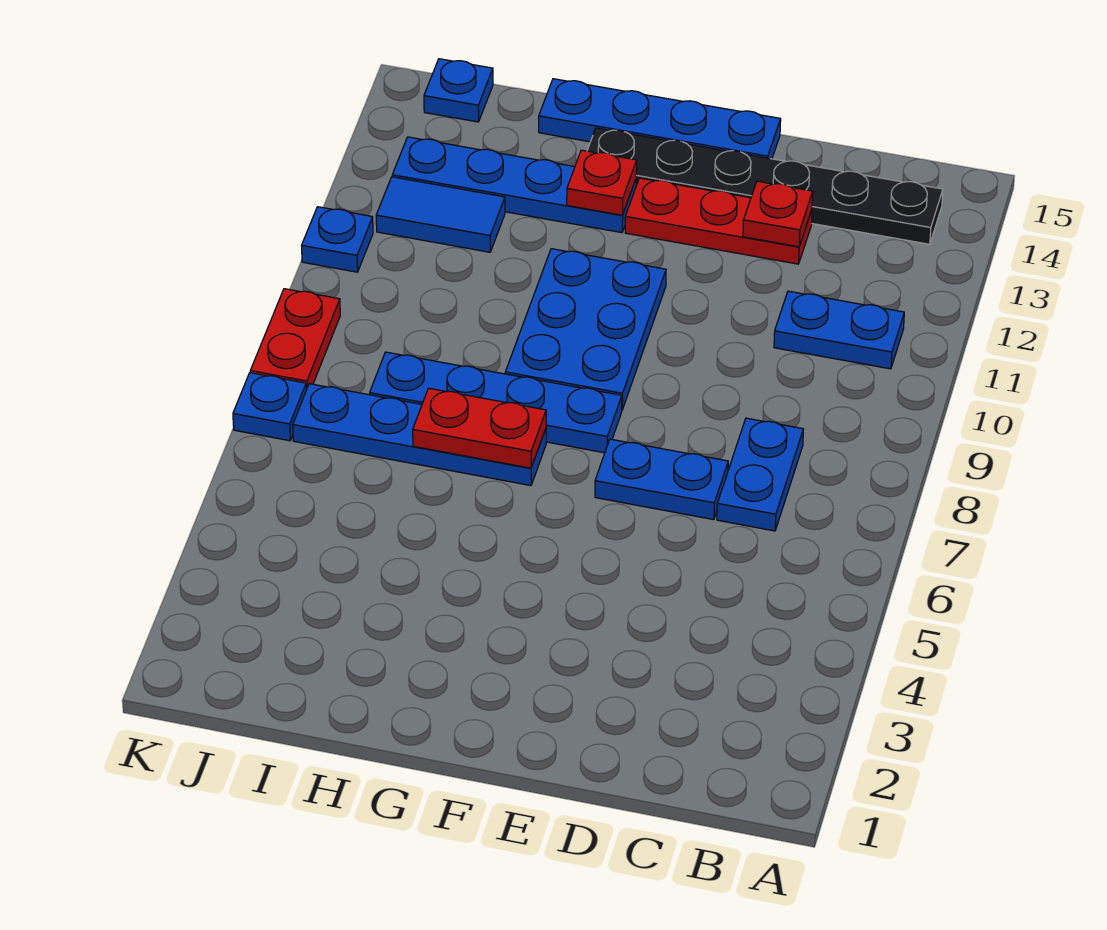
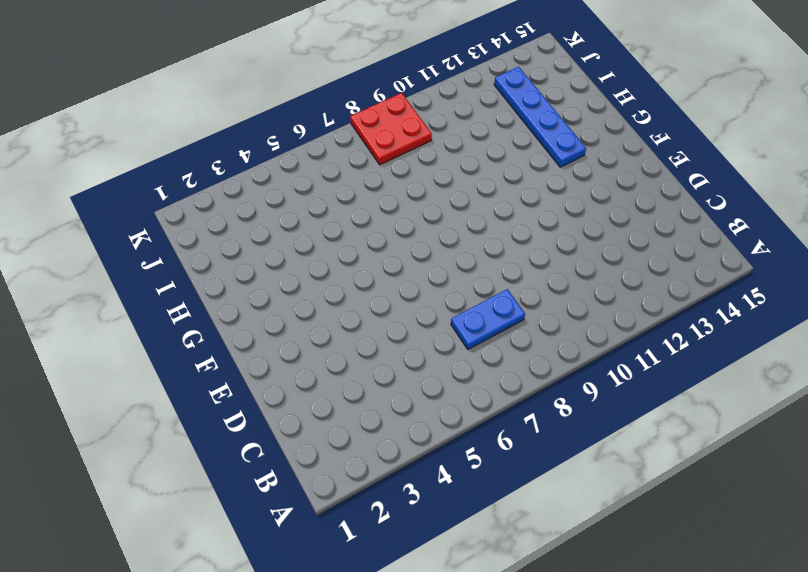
red plate J8:K9 level 1 -> red plate K8:K9 level 1
none -> blue plate B11:C11 level 1
none -> black plate B14:G14 level 1
none -> blue plate D7:E7 level 1

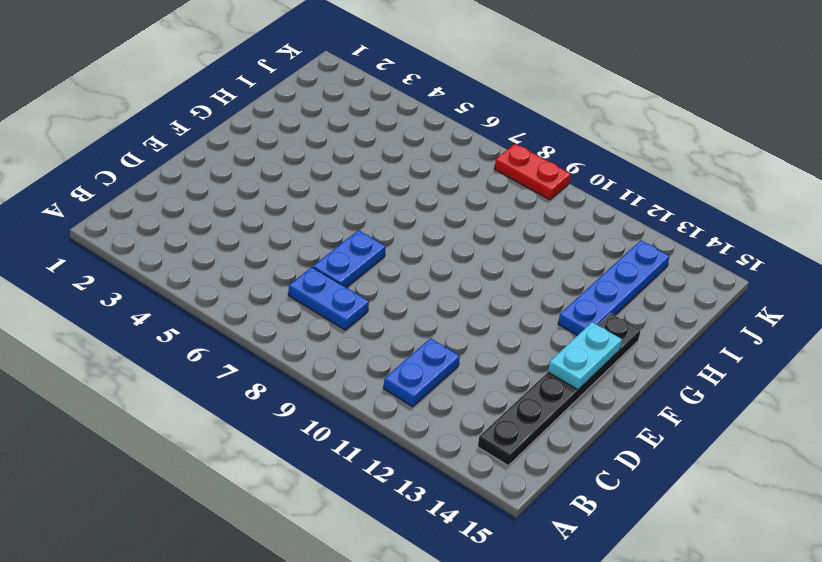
cyan plate E14:F14 level 2 -> none
none -> red plate D13:F13 level 1
none -> blue plate E15:H15 level 1
none -> blue plate F8:I8 level 1

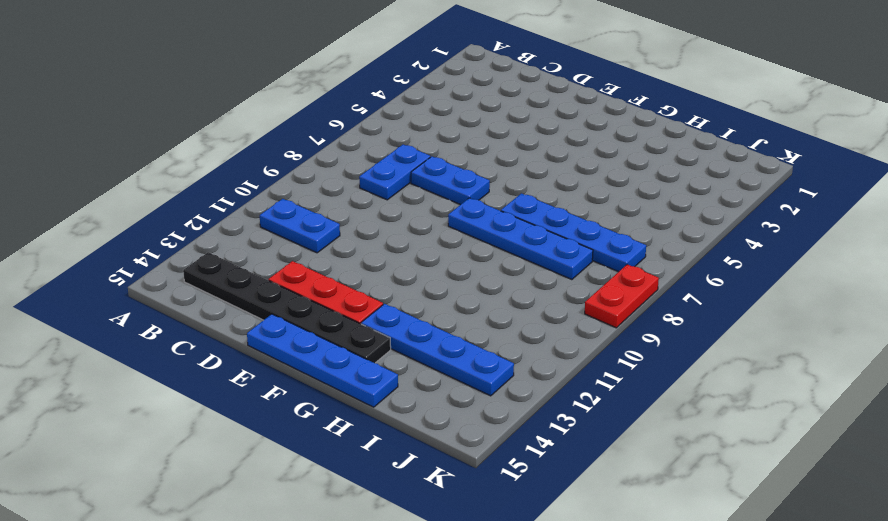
none -> blue plate F9:G11 level 1
none -> blue tile I12:J12 level 1
none -> blue plate J15 level 1

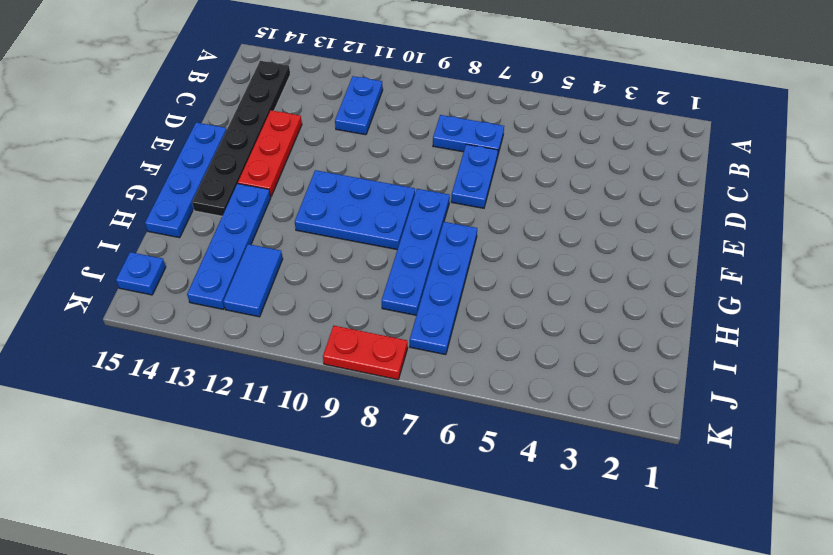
none -> blue plate K7 level 1
none -> blue plate K11 level 1
none -> red plate D13 level 2

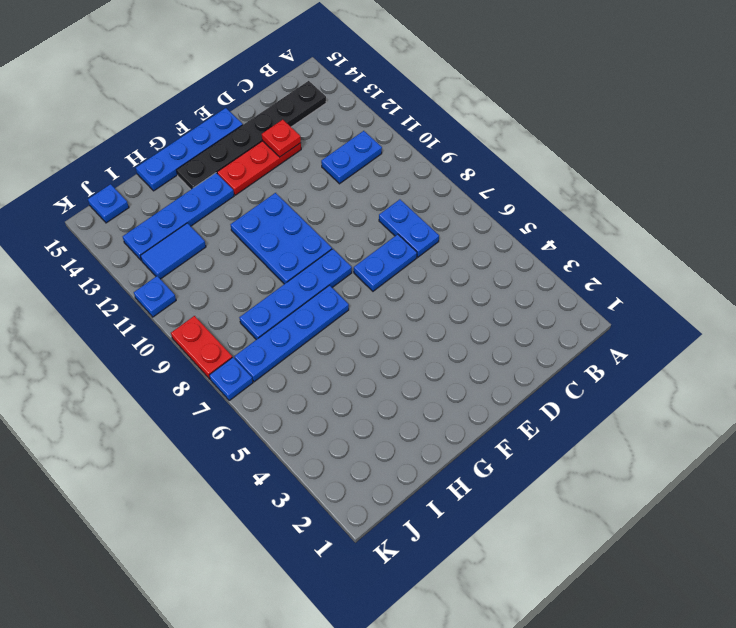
none -> red plate G7:H7 level 2
none -> red plate G13 level 2

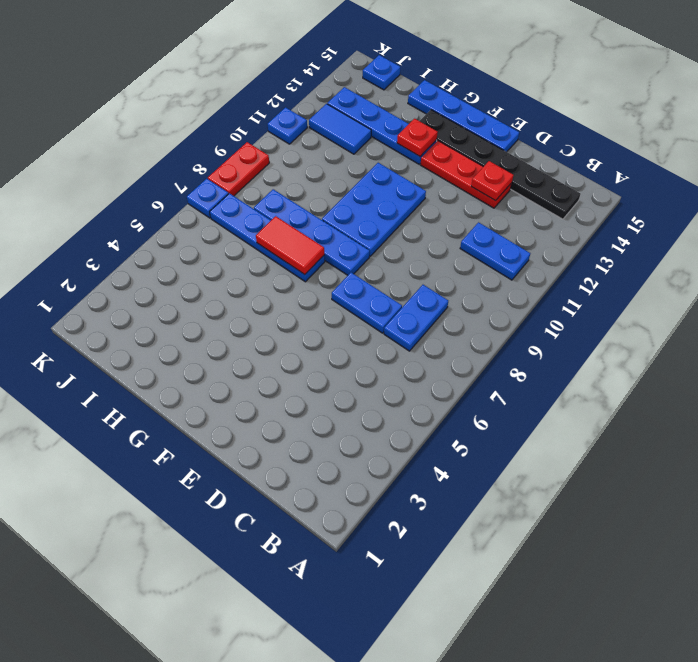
red tile G7:H7 level 2 -> red plate G7:H7 level 2

